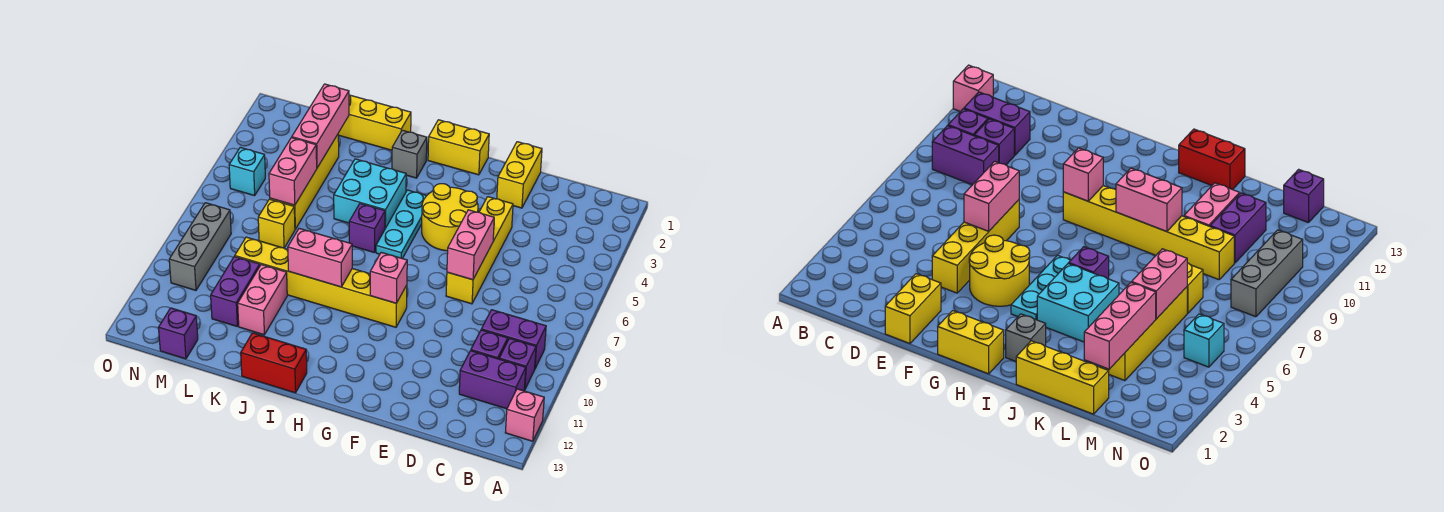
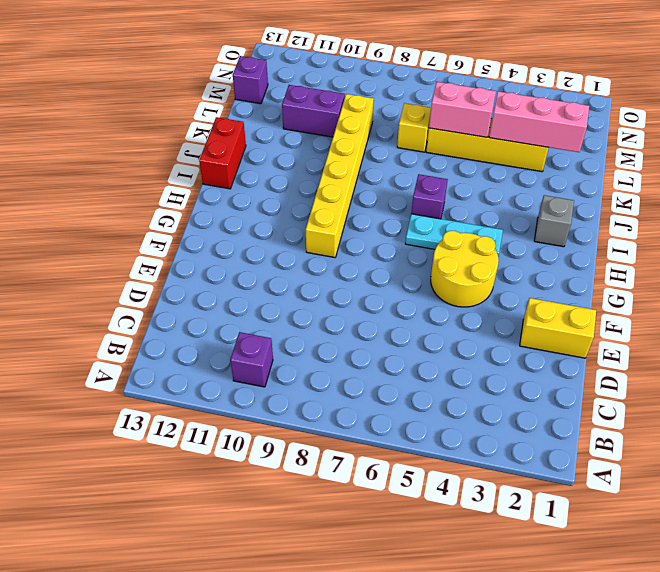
none -> pink brick A12 level 1
none -> purple brick B9:C9 level 1
none -> purple brick B11:C11 level 1

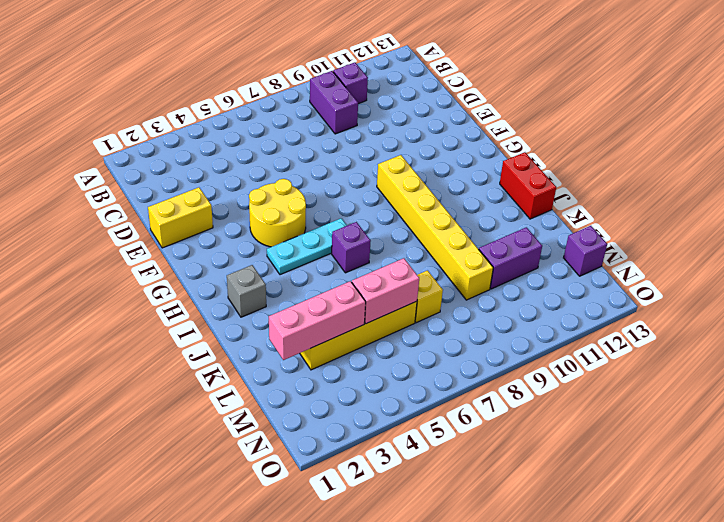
none -> pink brick A12 level 1
none -> purple brick B11:C11 level 1
none -> purple brick C10 level 1

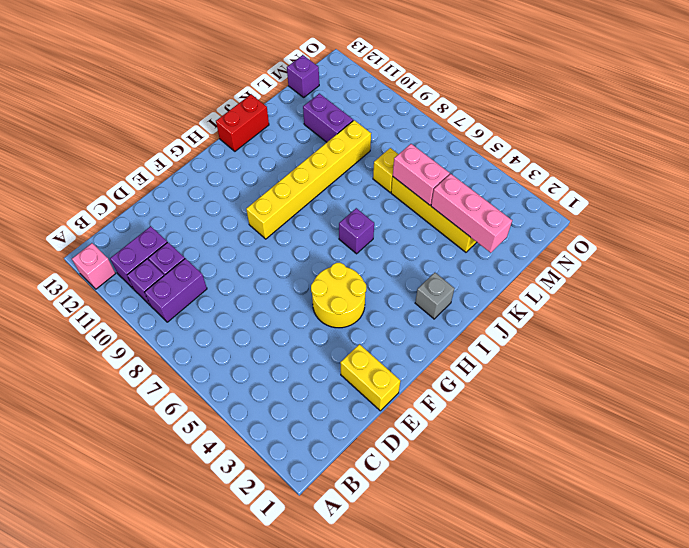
none -> yellow brick E4:E7 level 1
none -> yellow brick G1:H1 level 1
none -> cyan plate H4:H6 level 1

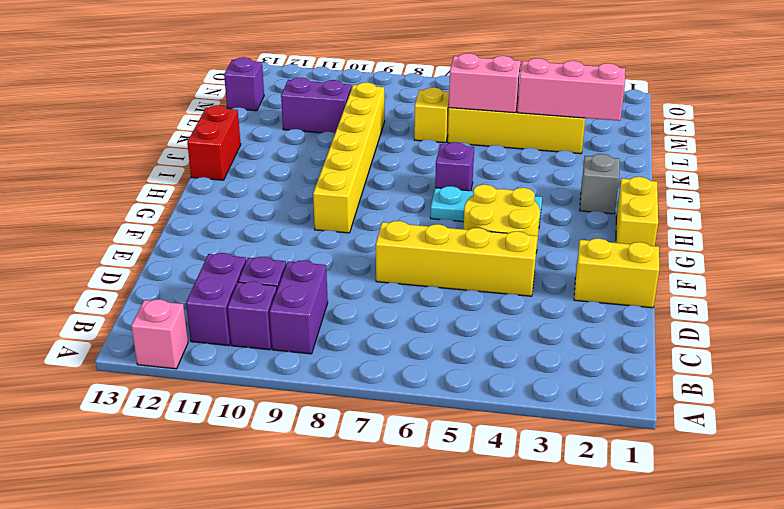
none -> cyan brick I4:J5 level 1
none -> yellow brick J1:L1 level 1
none -> pink brick K10:K11 level 1

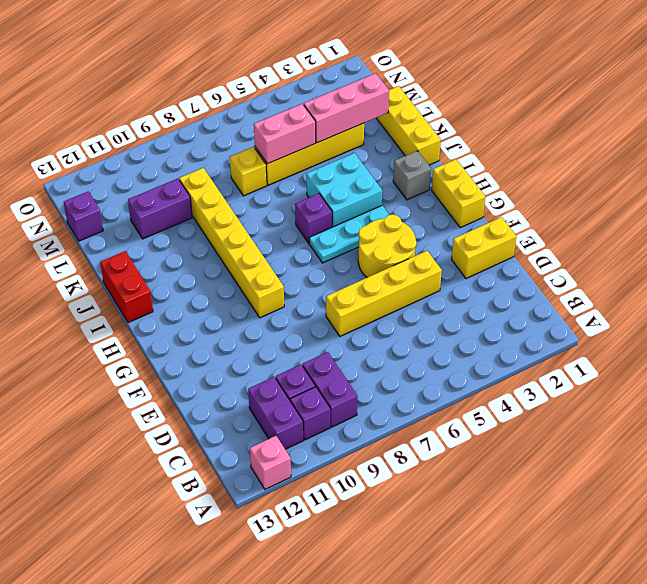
none -> pink brick K10:K11 level 1
none -> cyan brick N5 level 1
none -> grey brick N8:N10 level 1

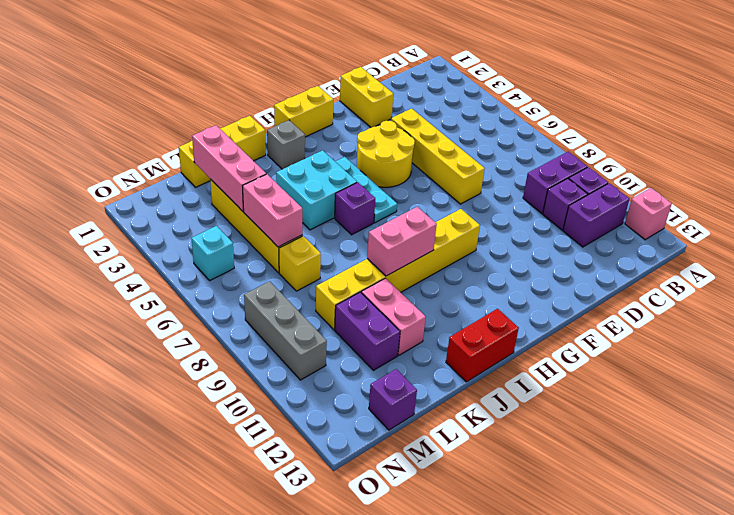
none -> pink brick E6:E7 level 2
none -> pink brick G9 level 2

